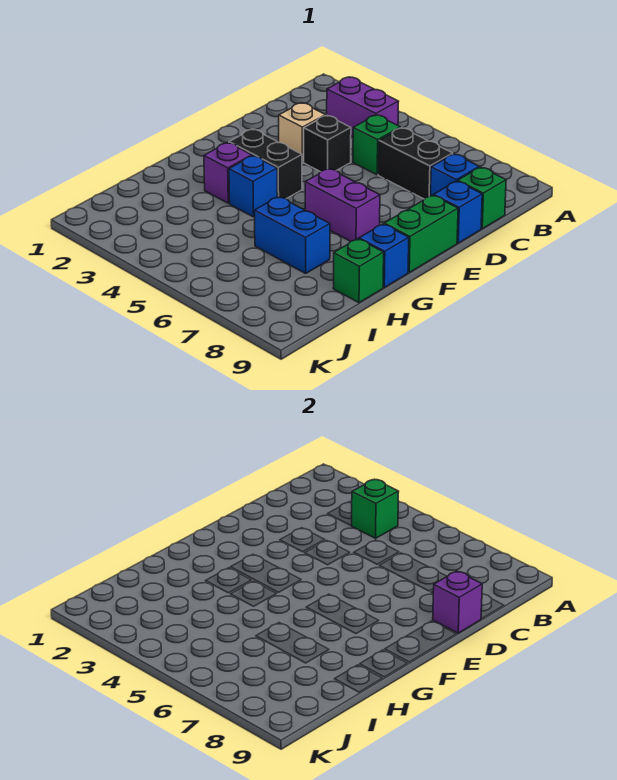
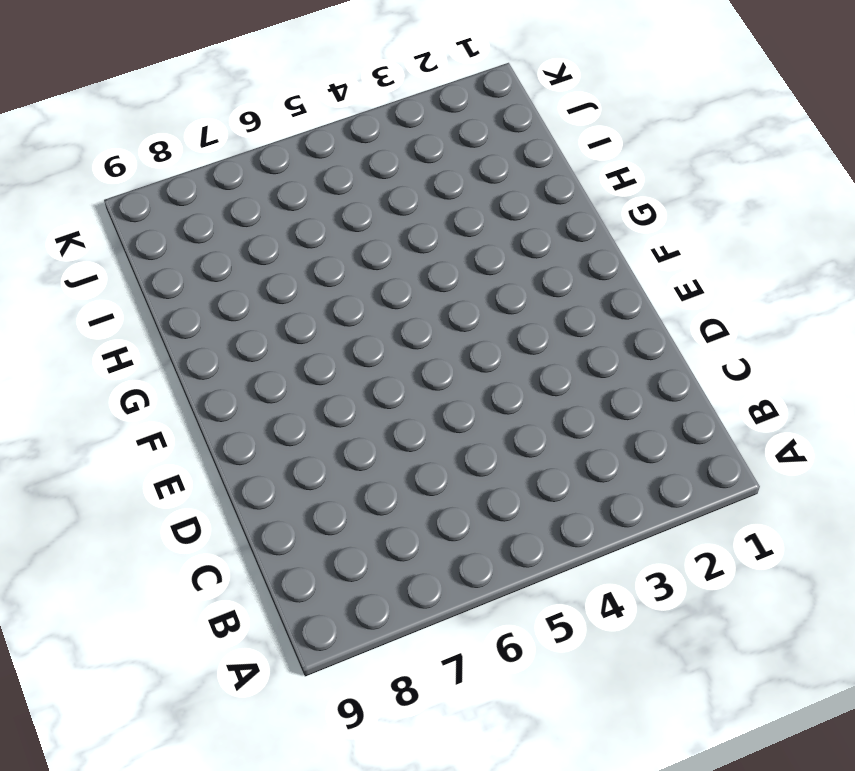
none -> purple brick B3:B4 level 1
none -> green brick C5 level 1
none -> black brick C6:C7 level 1

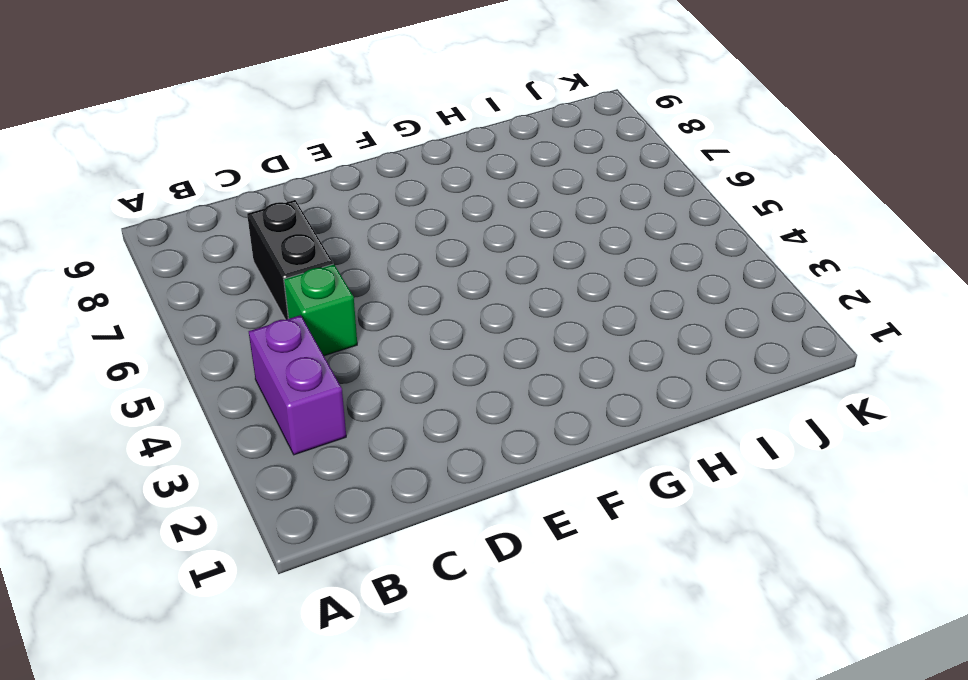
none -> blue brick C8 level 1
none -> green brick C9 level 1
none -> tan brick D3 level 1

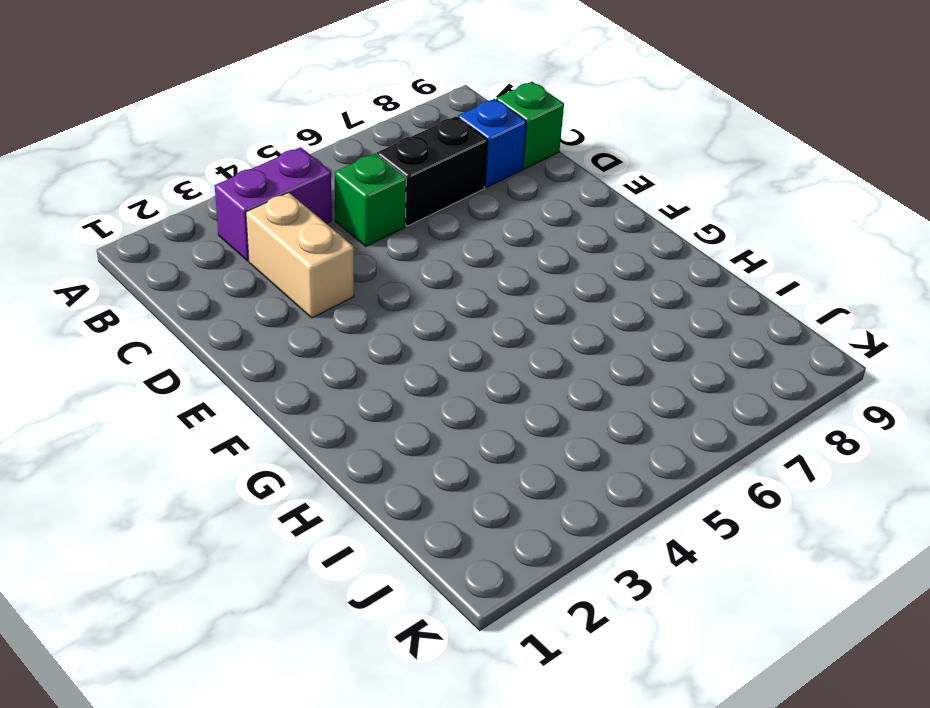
tan brick C3:D3 level 1 -> tan brick D3 level 1
none -> black brick D4 level 1
none -> blue brick D9 level 1
none -> green brick E9:F9 level 1

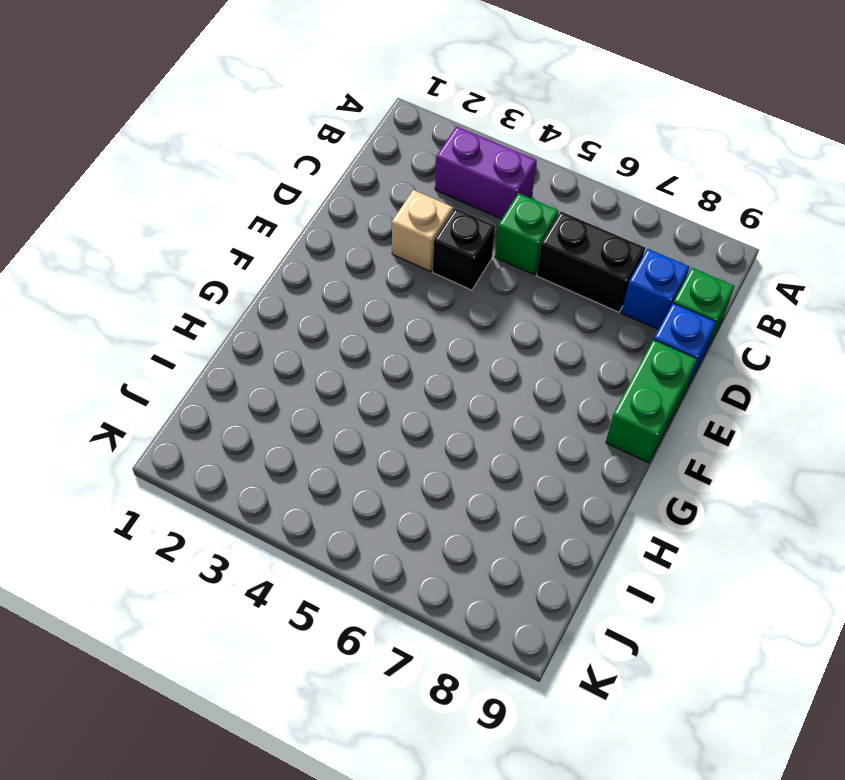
none -> black brick F3:F4 level 1
none -> purple brick F6:F7 level 1
none -> purple brick G3 level 1

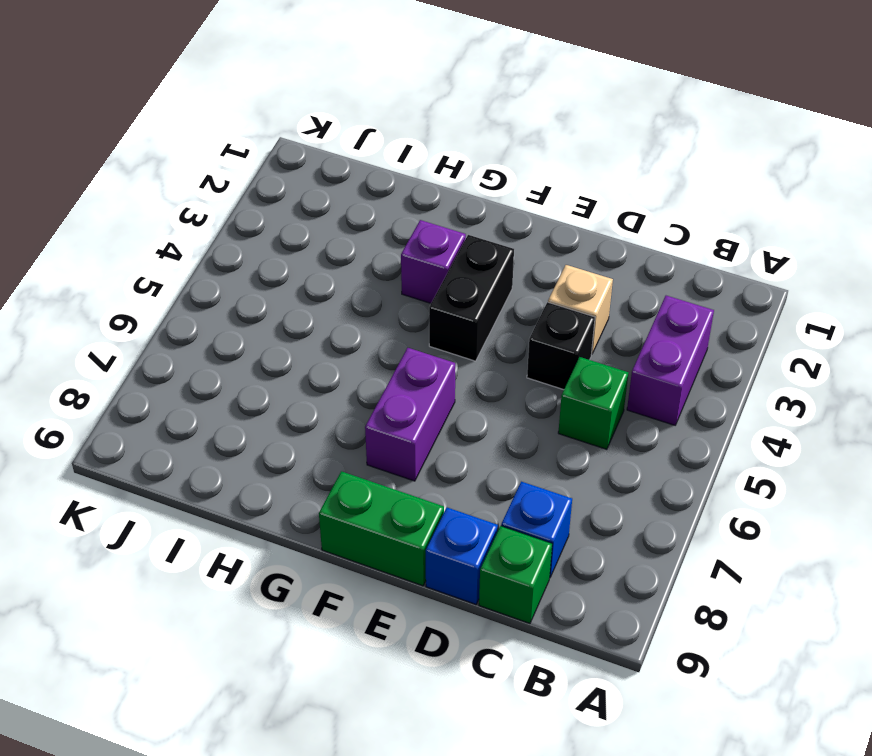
none -> black brick C6:C7 level 1
none -> blue brick G4 level 1
none -> blue brick G9 level 1

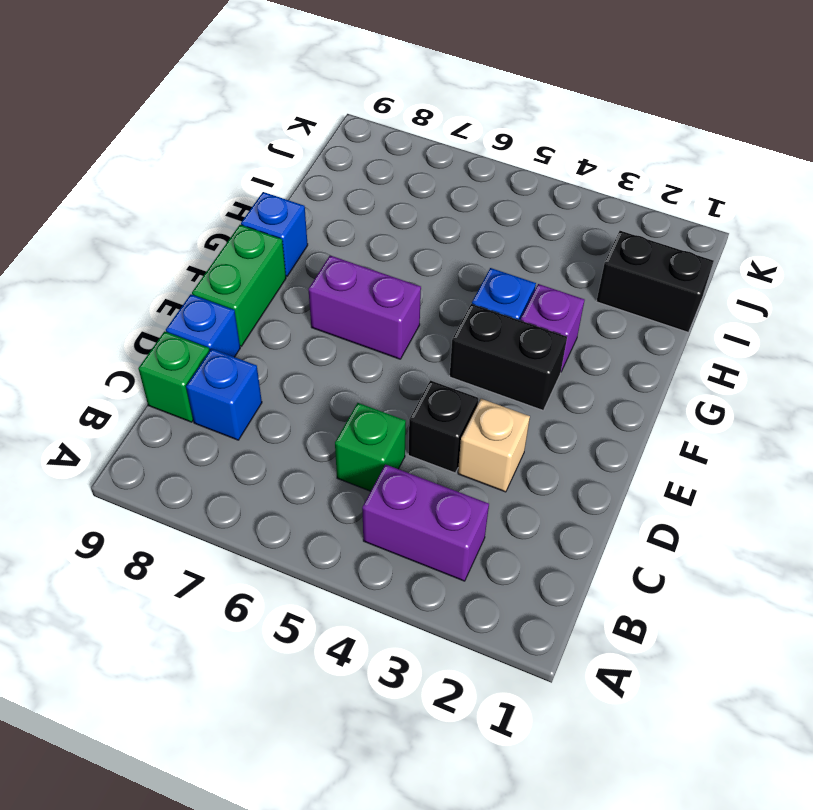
black brick I1:I2 level 1 -> black brick C6:C7 level 1
none -> blue brick H6:H7 level 1
none -> green brick H9 level 1
none -> green brick B4 level 2

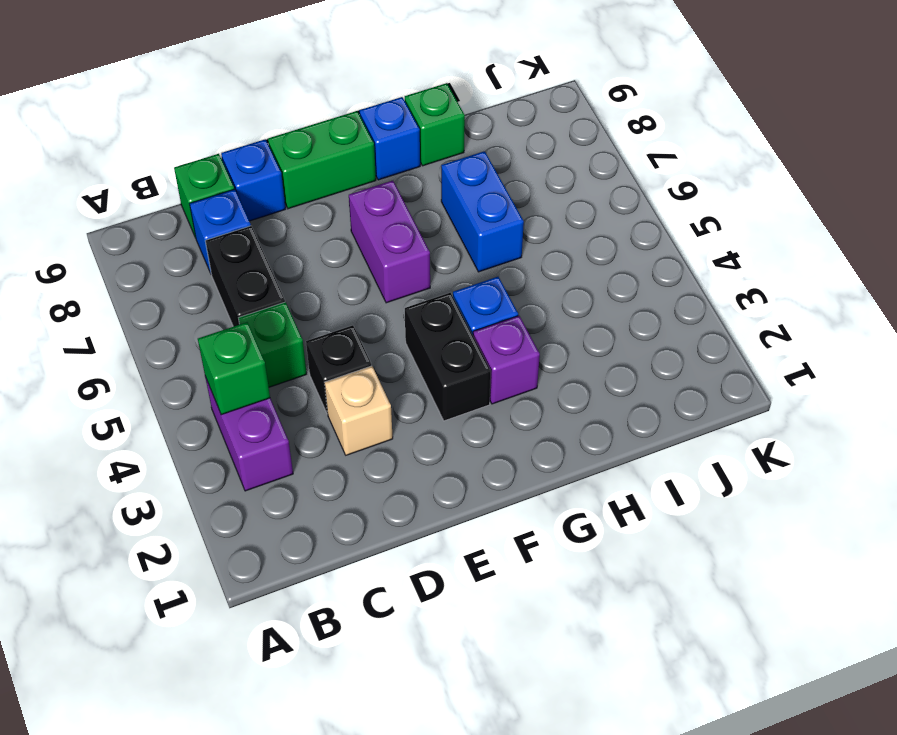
none -> purple brick D9 level 2

